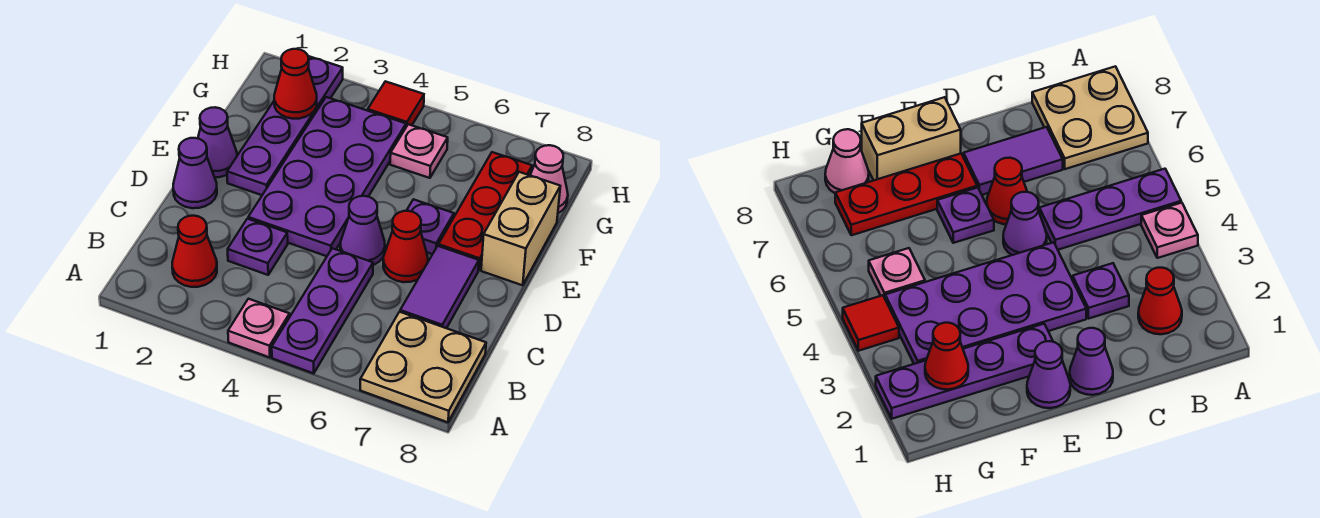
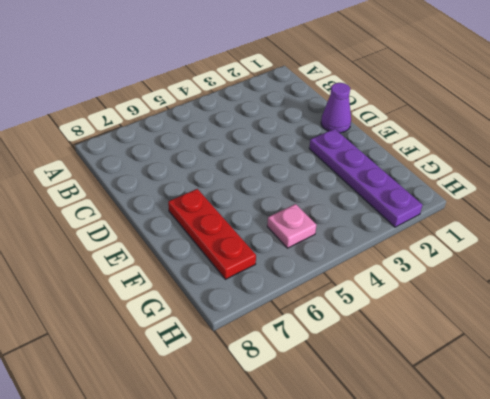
none -> pink plate A4 level 1
none -> purple plate A5:C5 level 1
none -> tan plate A7:B8 level 1

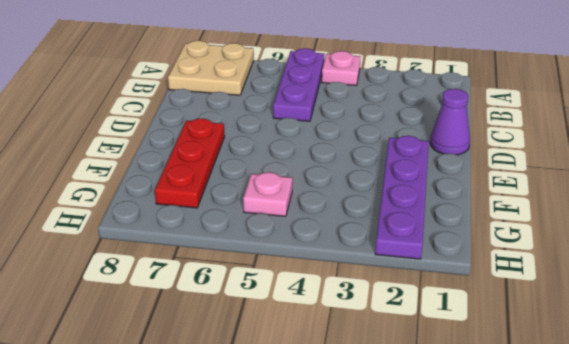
none -> red cone B2 level 1
none -> purple plate C3 level 1
none -> purple tile C7:D7 level 1

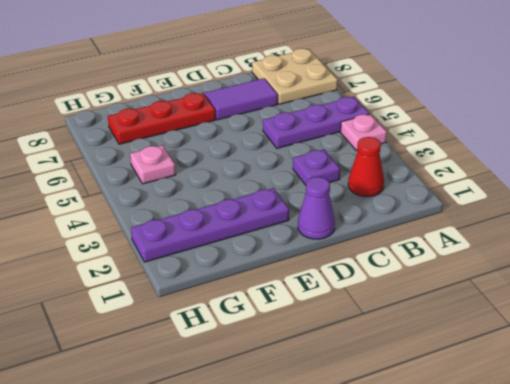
none -> purple plate D3:G4 level 1
none -> purple cone D5 level 1
none -> red cone D6 level 1

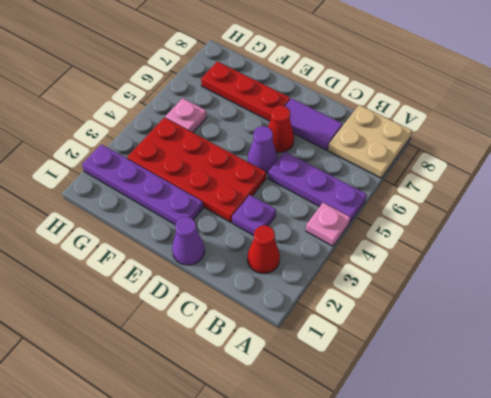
red plate D3:G4 level 1 -> purple plate D3:G4 level 1
none -> purple cone E1 level 1
none -> purple plate E6 level 1
none -> tan brick E8:F8 level 1

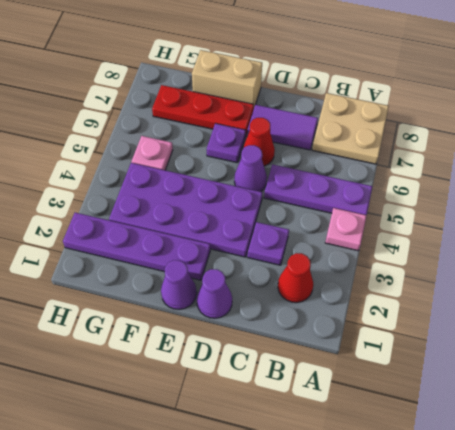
none -> pink cone G8 level 1
none -> red tile H4 level 1
none -> red cone G2 level 2

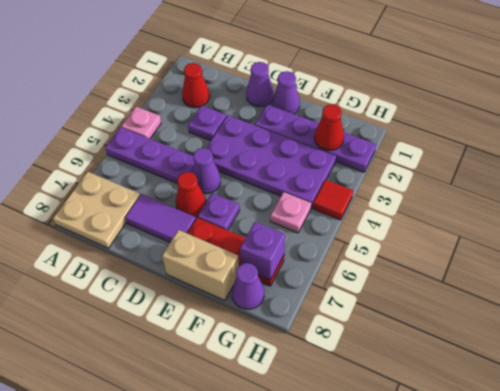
purple brick G7 level 2 -> none
purple cone G8 level 1 -> pink cone G8 level 1

